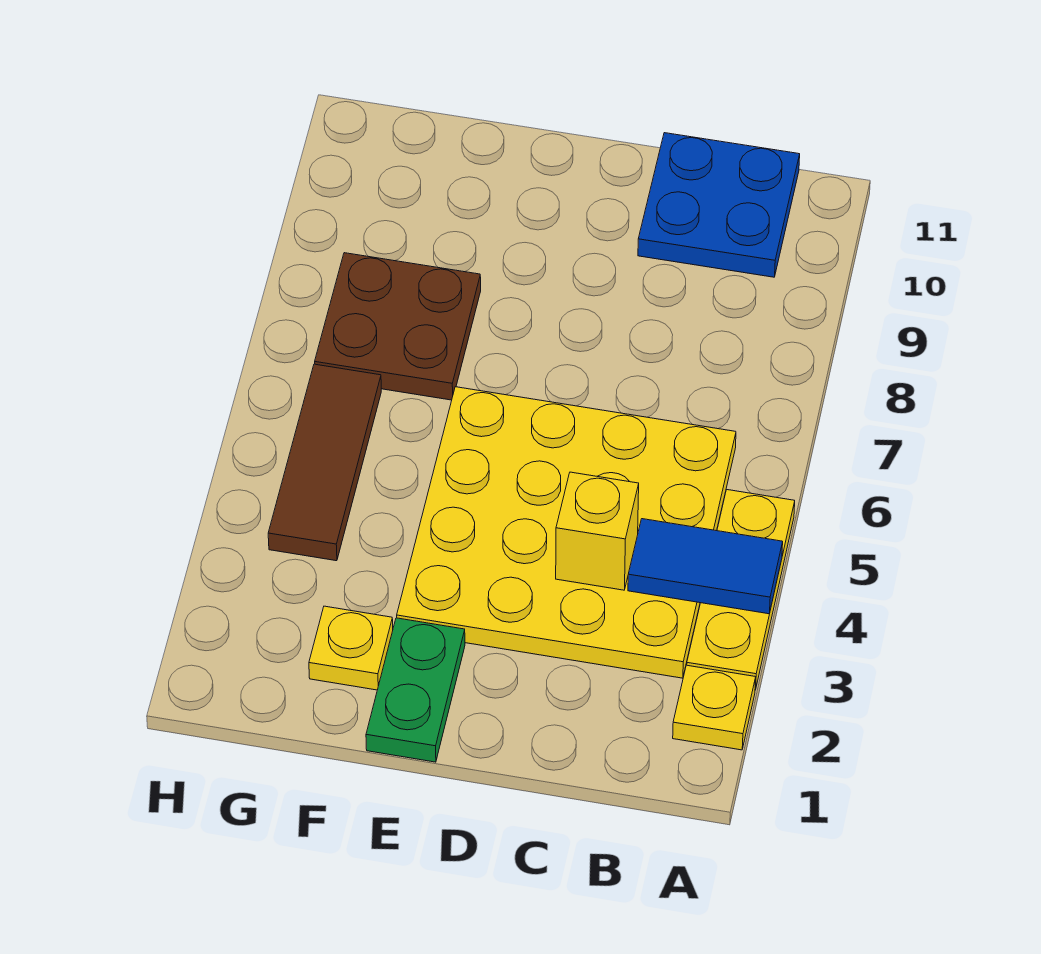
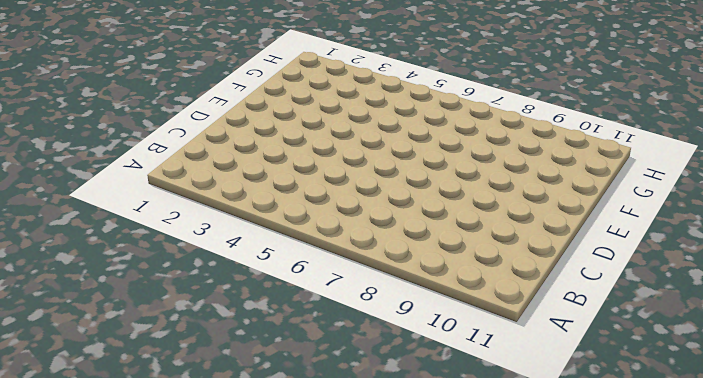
none -> yellow plate A2 level 1
none -> yellow plate A3:A5 level 1

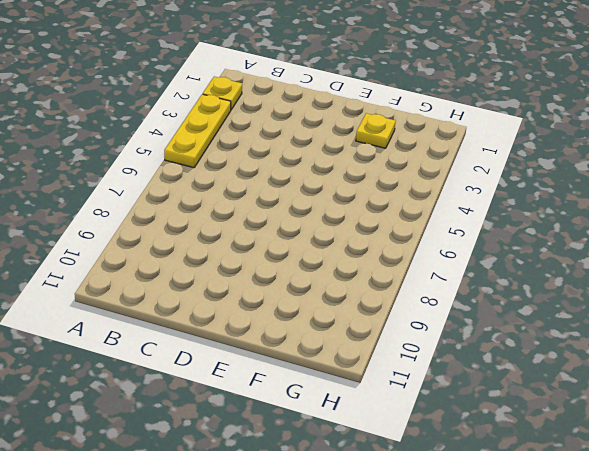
none -> yellow plate B3:E6 level 1
none -> blue plate B10:C11 level 1

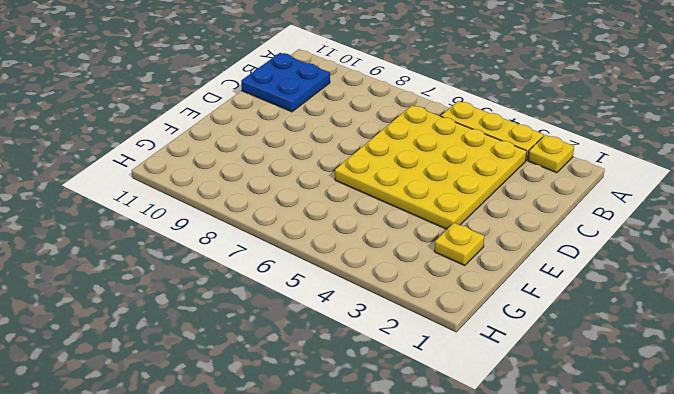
none -> green plate E1:E2 level 1
none -> brown plate F7:G8 level 1

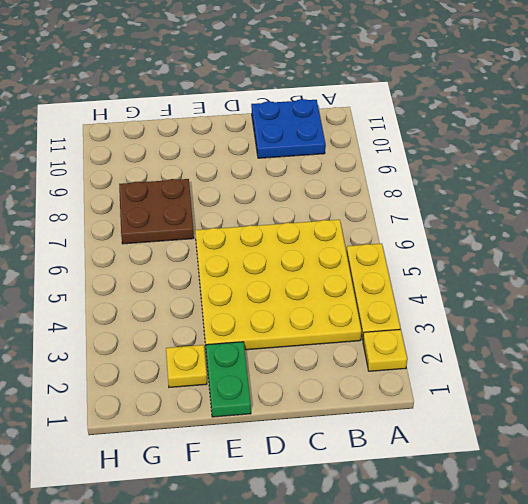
none -> brown tile G4:G6 level 1
none -> blue tile A4:B4 level 2

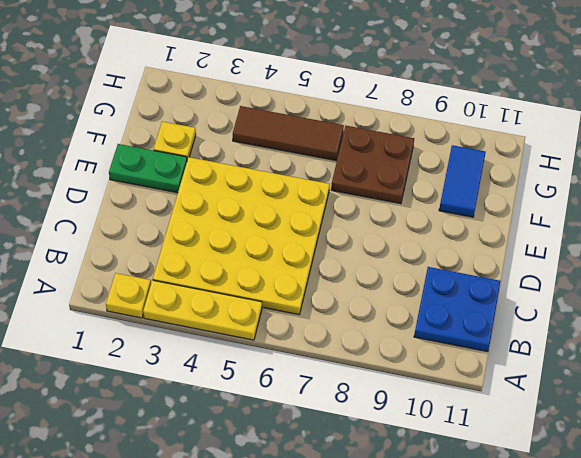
blue tile F10:G10 level 1 -> blue tile A4:B4 level 2
none -> yellow brick C4 level 2

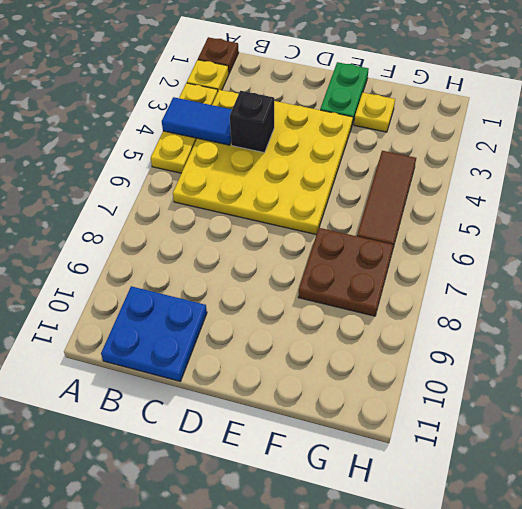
brown plate A1 level 1 -> none
black brick C4 level 2 -> yellow brick C4 level 2

